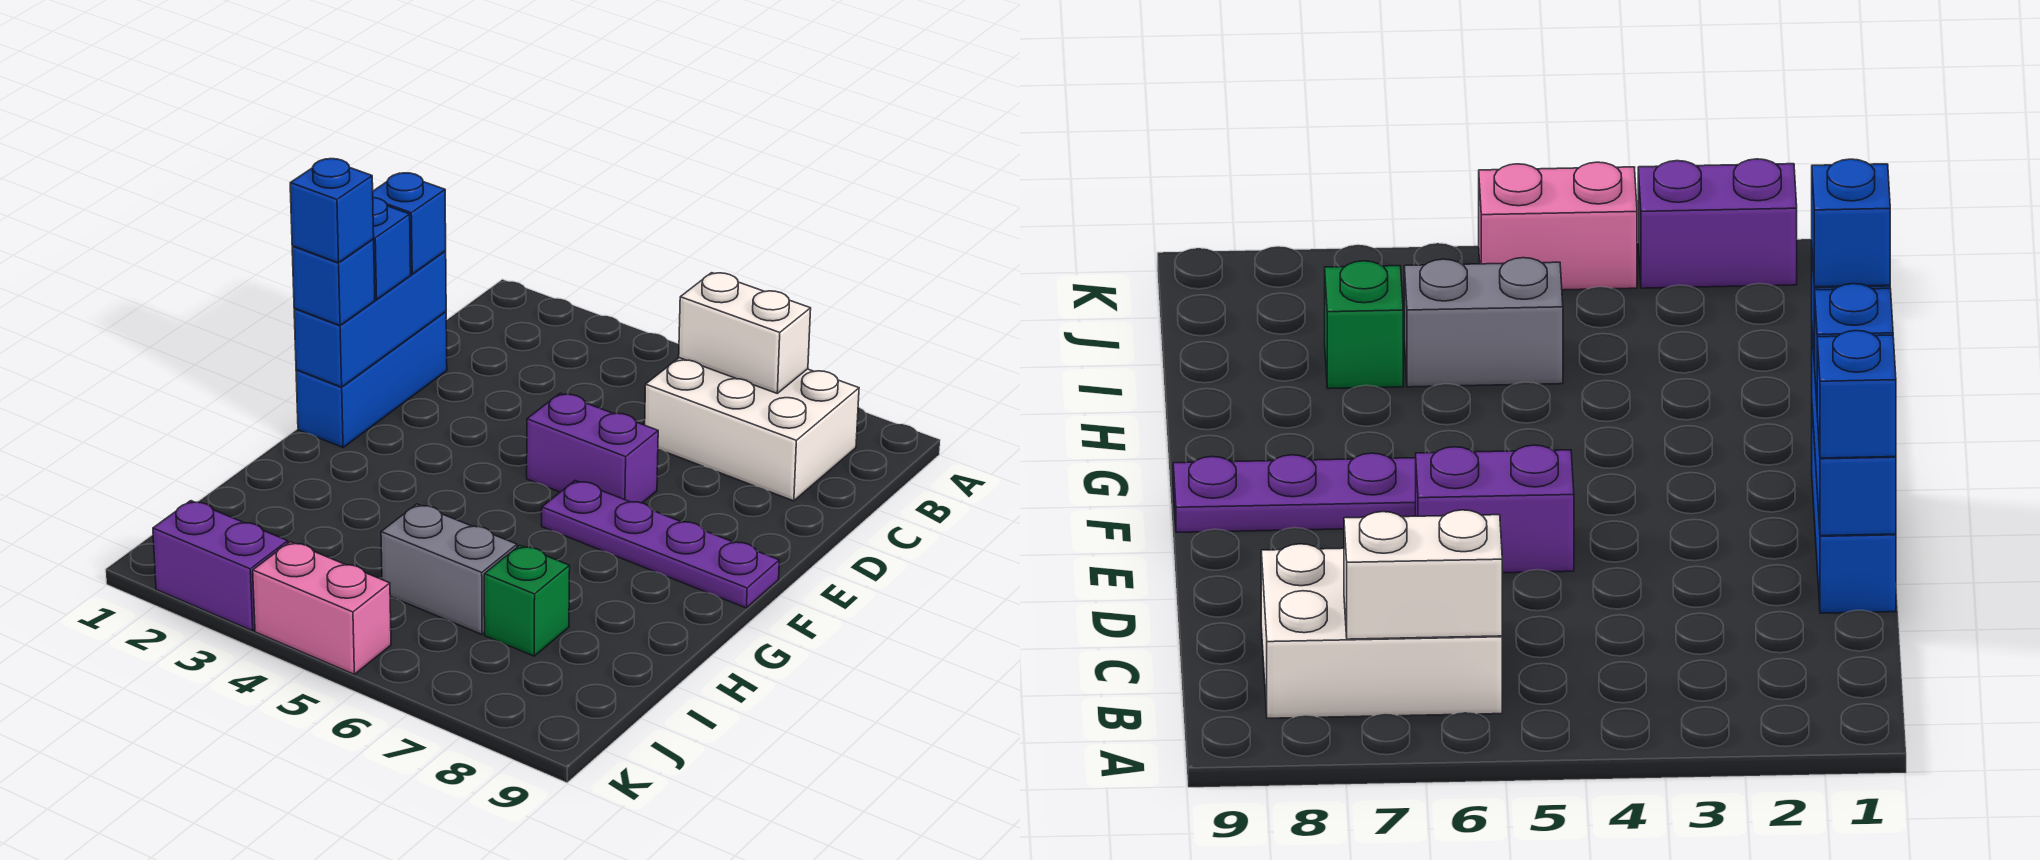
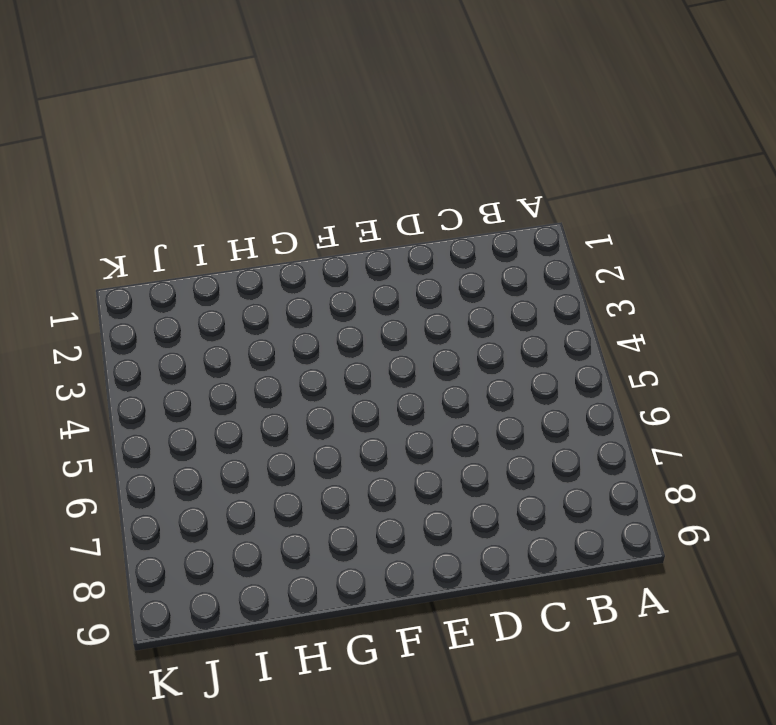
none -> white brick B6:C8 level 1
none -> blue brick D1:F1 level 1
none -> purple brick E5:E6 level 1

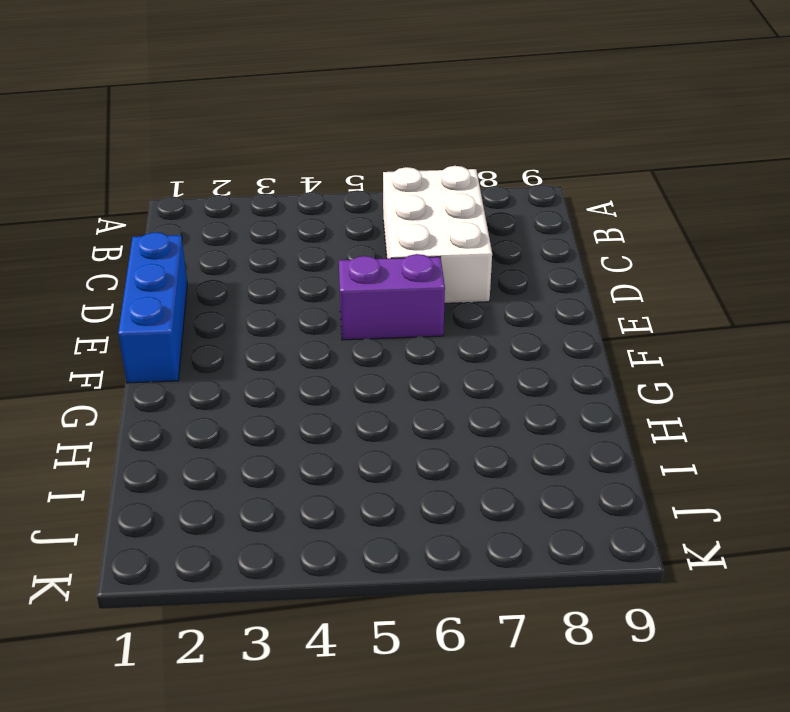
white brick B6:D7 level 1 -> white brick B6:C8 level 1
none -> purple plate F6:F9 level 1
none -> grey brick I5:I6 level 1
none -> green brick I7 level 1

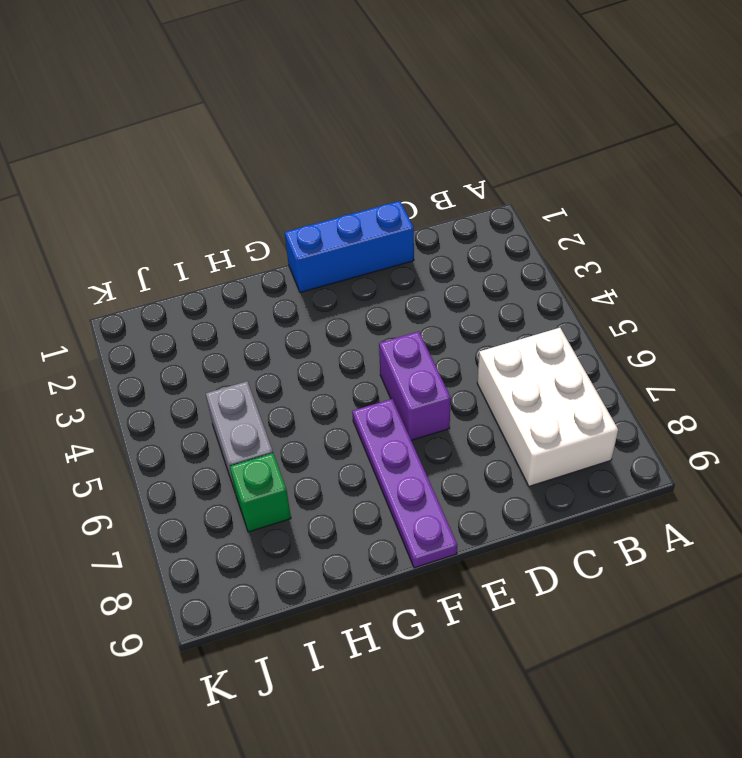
none -> purple brick K2:K3 level 1
none -> pink brick K4:K5 level 1
none -> white brick B6:B7 level 2

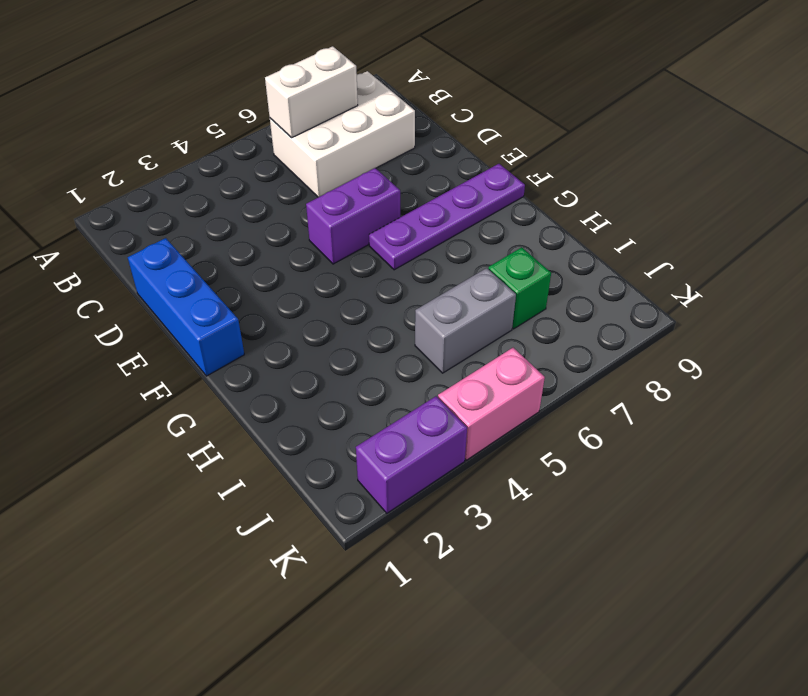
none -> blue brick D1:F1 level 2
none -> blue brick D1 level 3
none -> blue brick E1 level 3

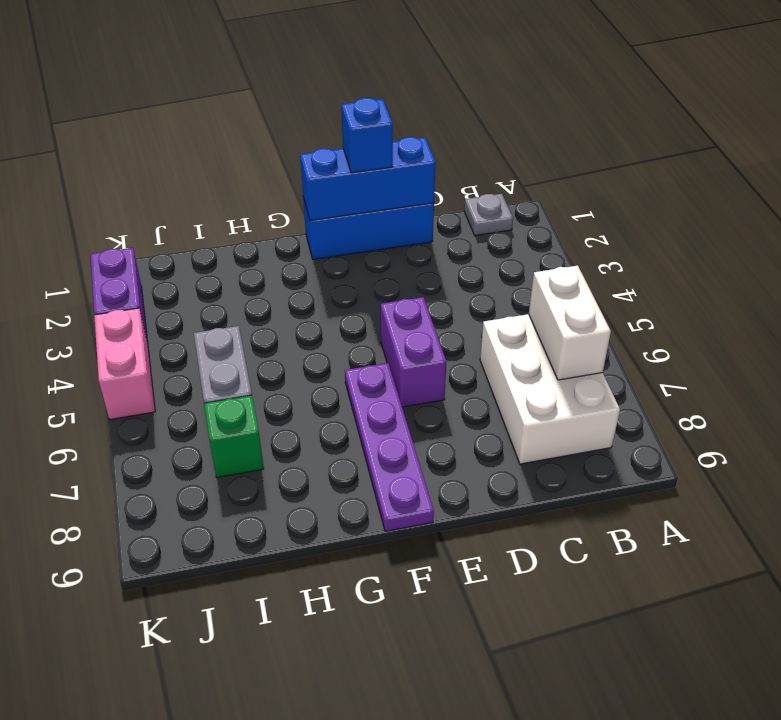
grey plate B1 level 1 -> none
none -> blue brick D1 level 3
none -> blue brick F1 level 3
none -> blue brick F1 level 4

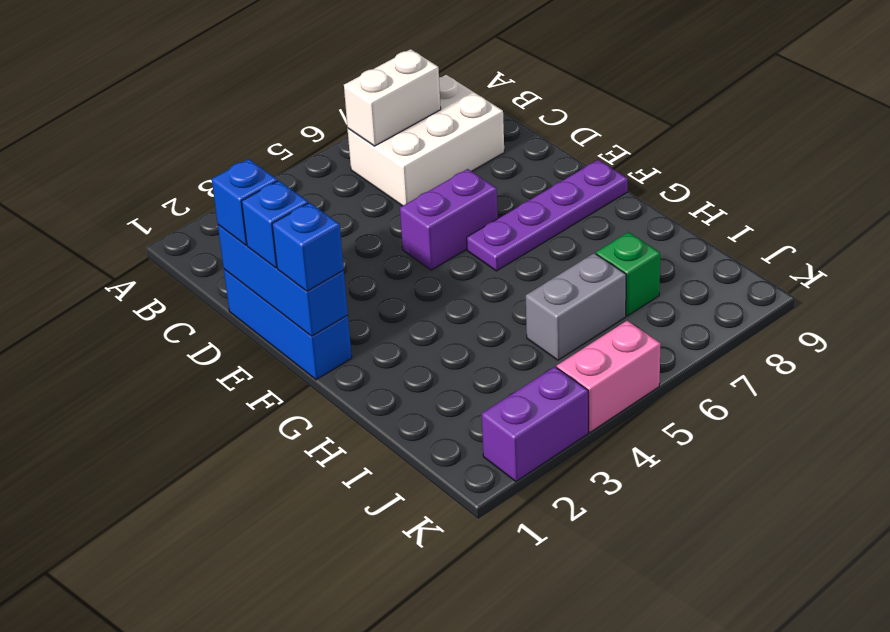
none -> blue brick F1 level 4

